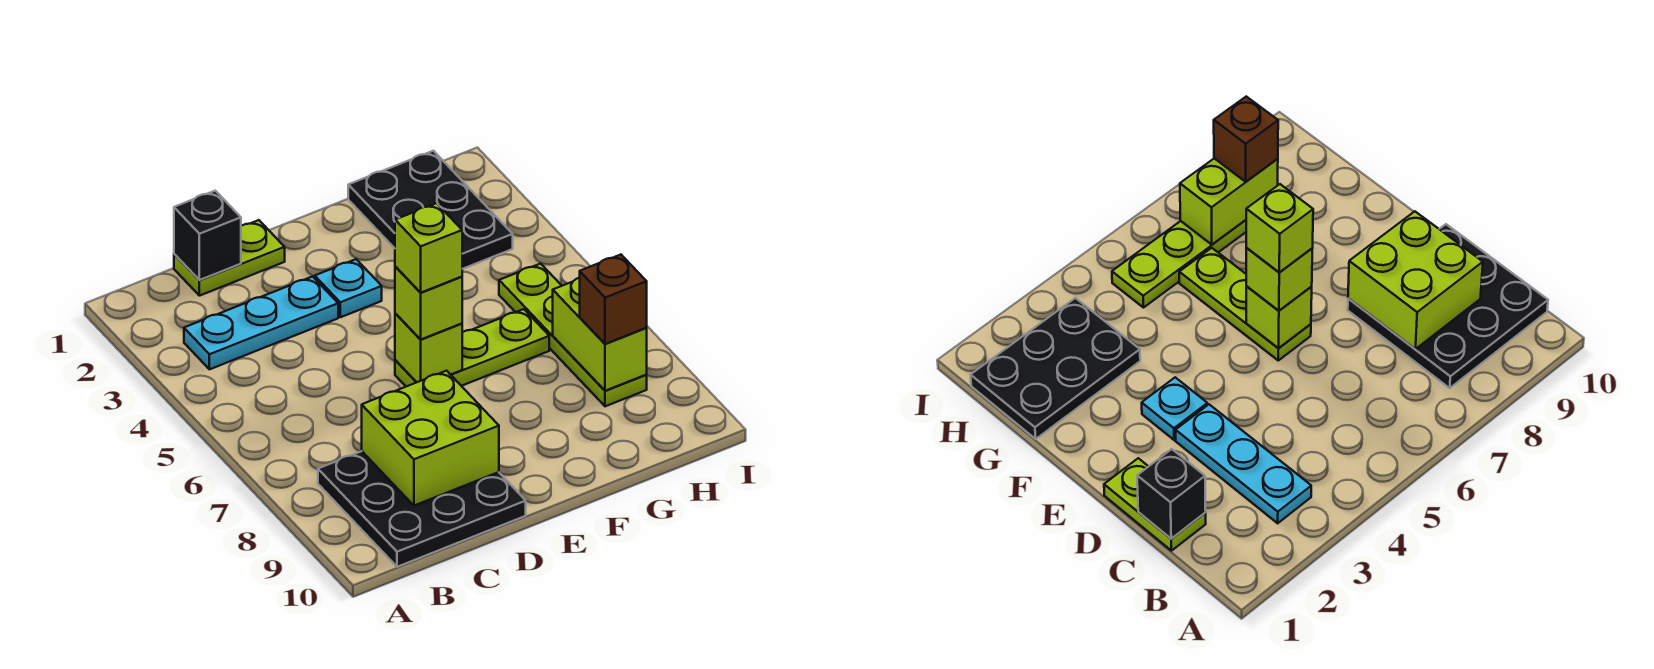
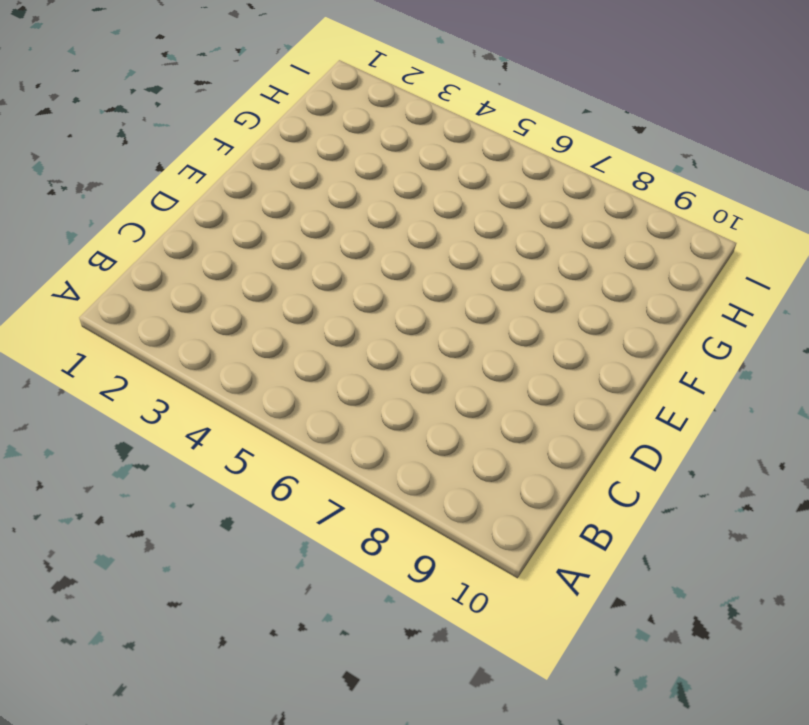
none -> cyan plate B3:D3 level 1
none -> black plate B8:D10 level 1
none -> lime plate C1:D1 level 1

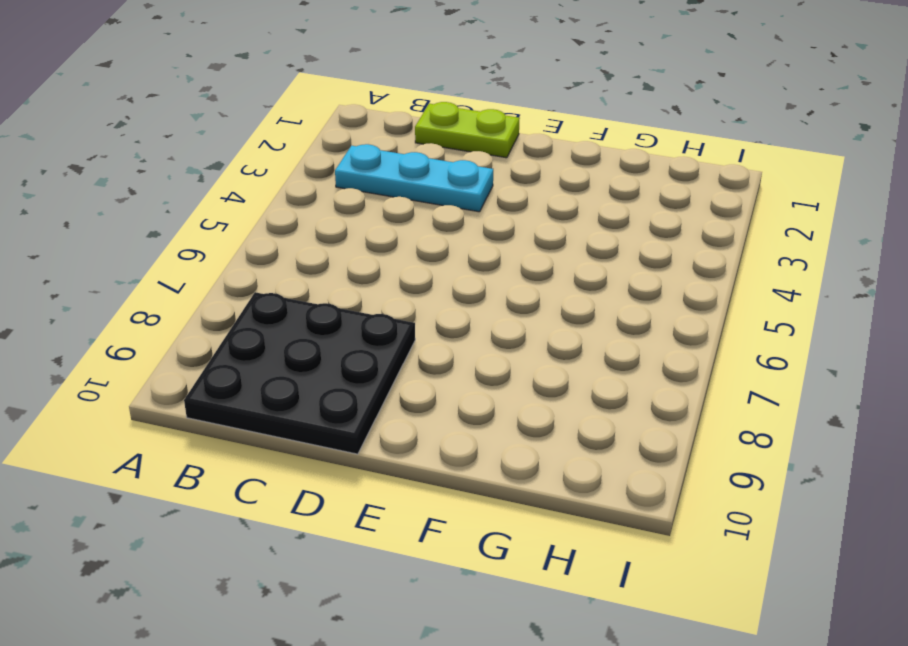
none -> cyan plate E3 level 1
none -> lime plate E6:G6 level 1
none -> black plate G1:H3 level 1

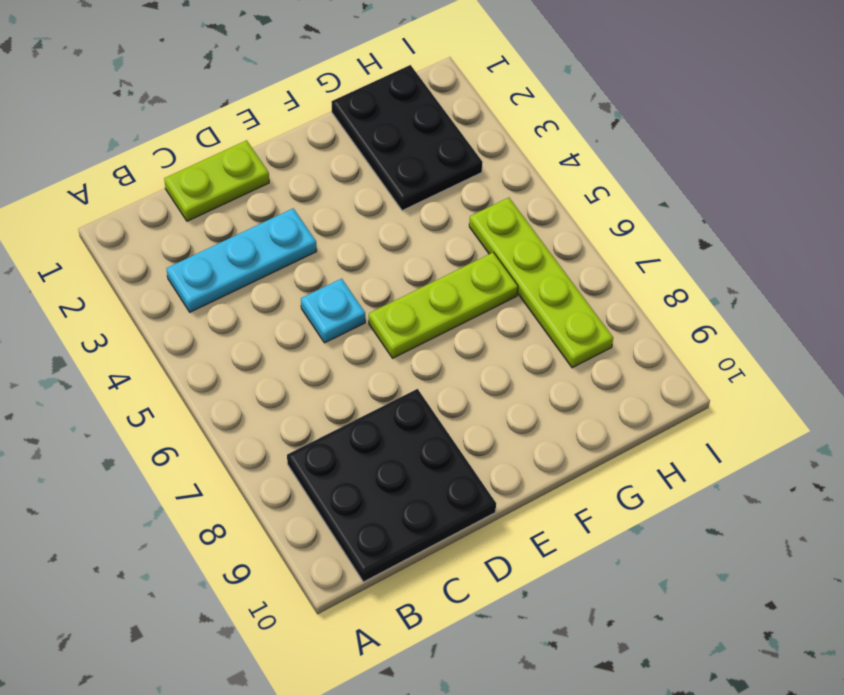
cyan plate D5 level 1 -> cyan plate E3 level 1
none -> black brick C1 level 2
none -> lime brick C8:D9 level 2
none -> lime brick E6 level 2

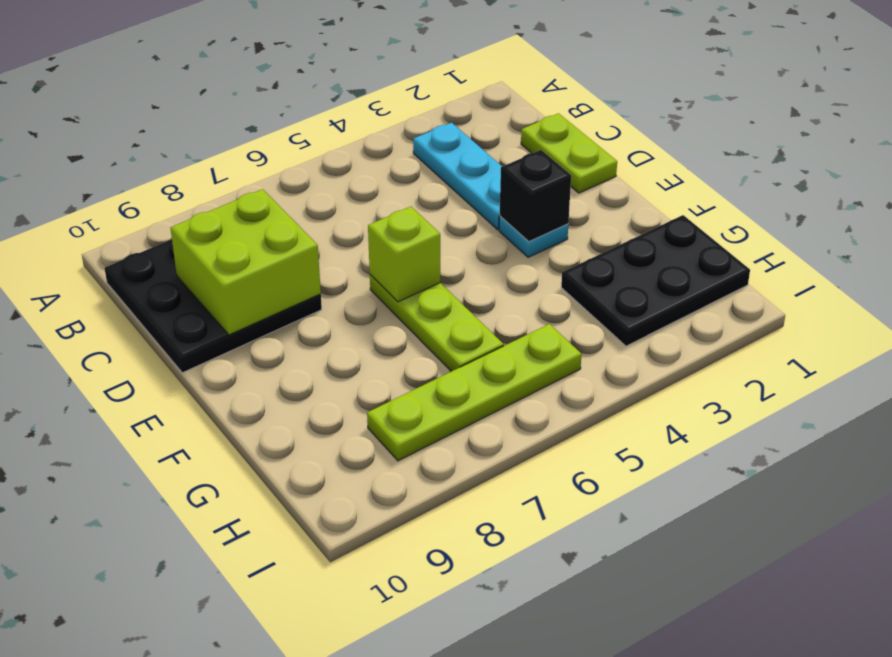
black brick E3 level 2 -> black brick C1 level 2
none -> lime brick H7:H8 level 2
none -> lime brick E6 level 3
none -> brown brick H8 level 3

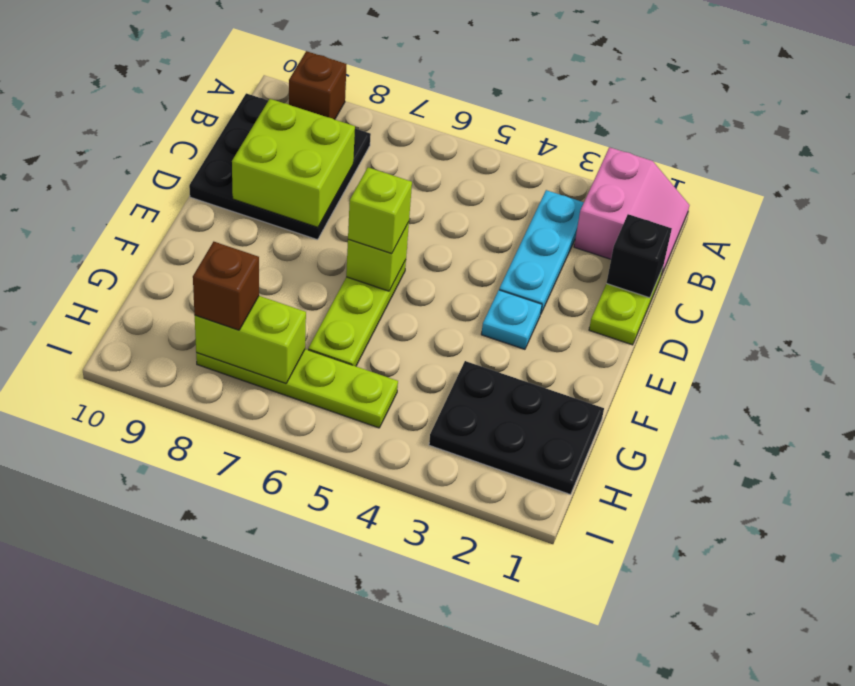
pink slope A1:B2 level 1 top 2 -> none
brown brick A9 level 1 -> none
none -> lime brick E6 level 4

